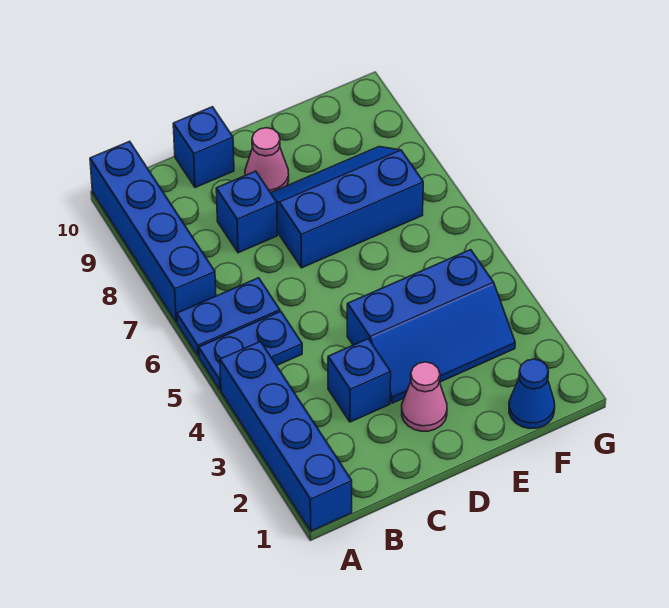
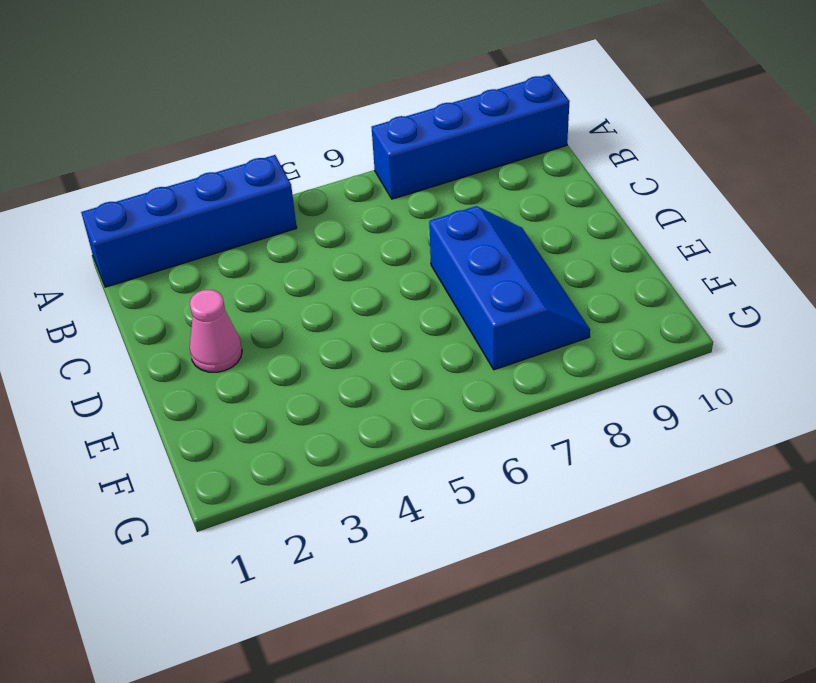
none -> blue plate A5:B5 level 1
none -> blue plate A6:B6 level 1
none -> blue brick C3 level 1

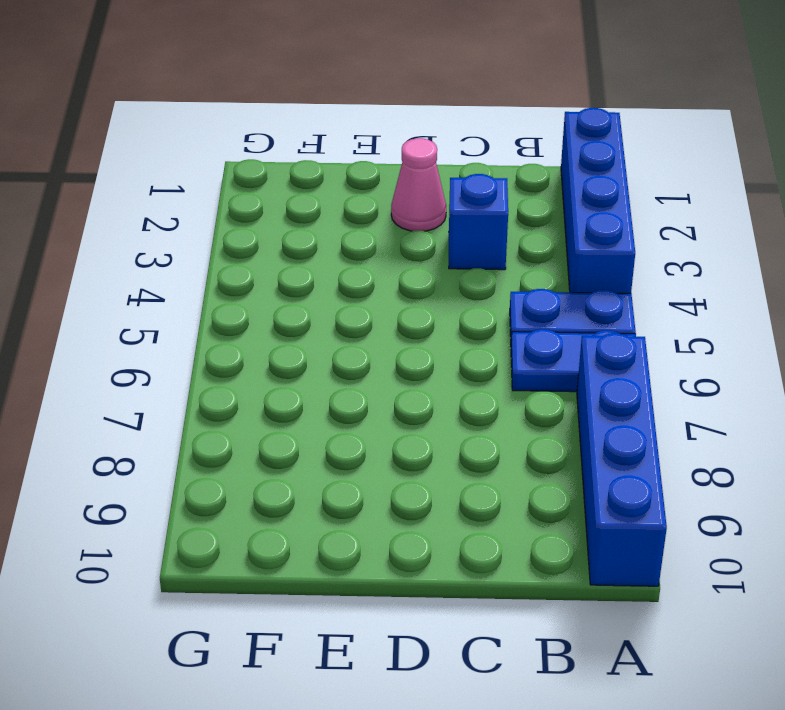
none -> blue brick C8 level 1
none -> blue brick C10 level 1
none -> blue slope D3:F4 level 1 top 4

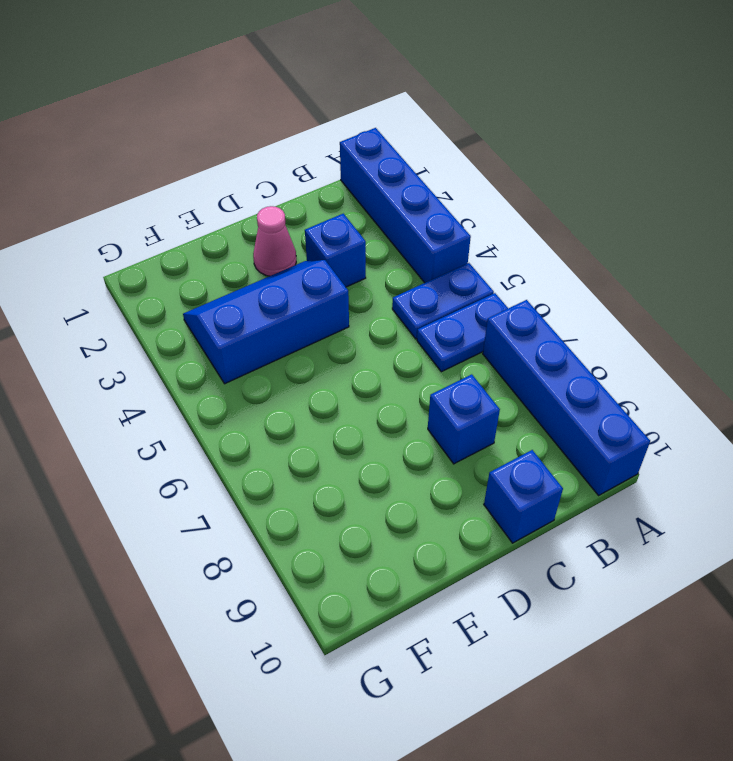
none -> blue slope D7:F8 level 1 top 7
none -> pink cone D9 level 1
none -> blue cone F1 level 1

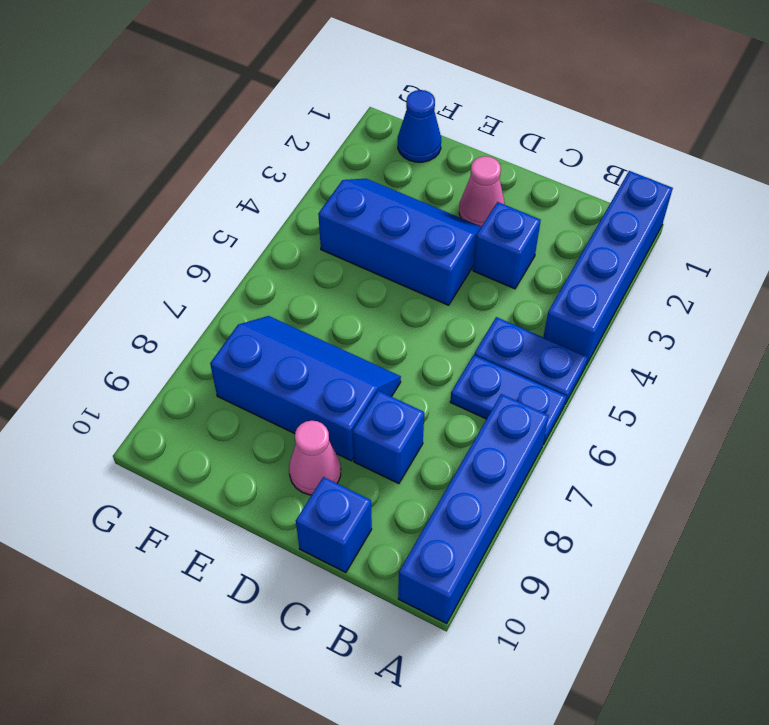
blue slope D7:F8 level 1 top 8 -> blue slope D7:F8 level 1 top 7

